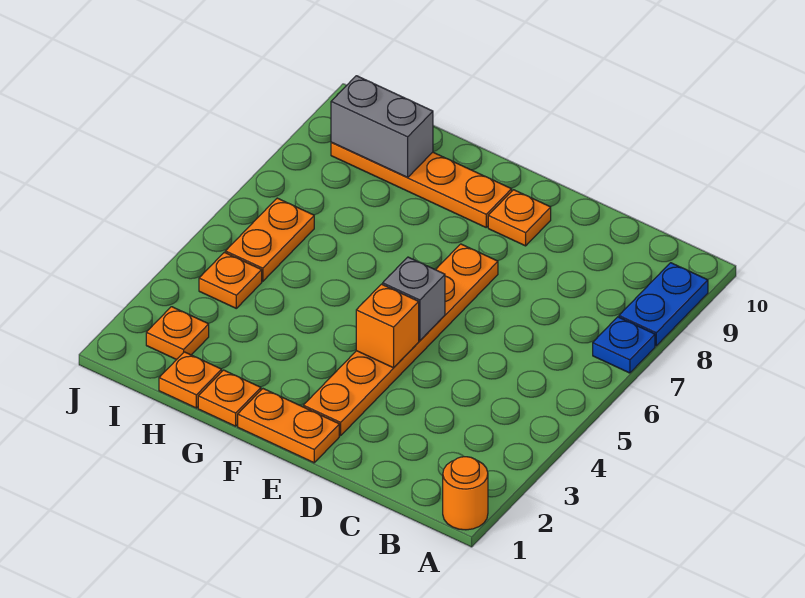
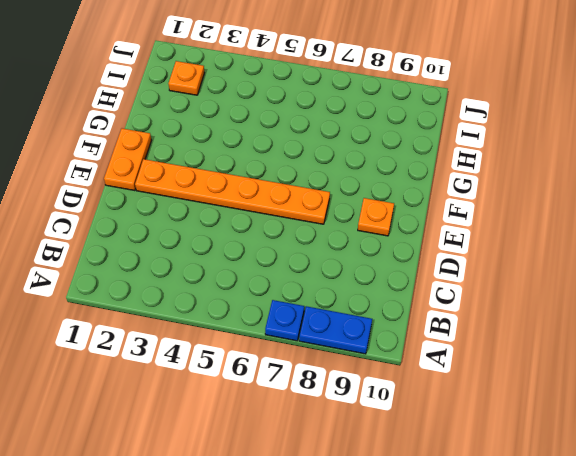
none -> orange round brick A1 level 1
none -> orange plate F9:I9 level 1
none -> orange plate G1 level 1

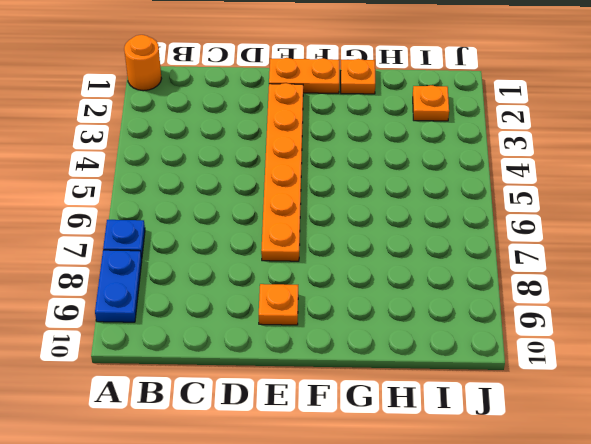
none -> orange plate F9:I9 level 1
none -> orange plate H1 level 1
none -> orange plate I4 level 1

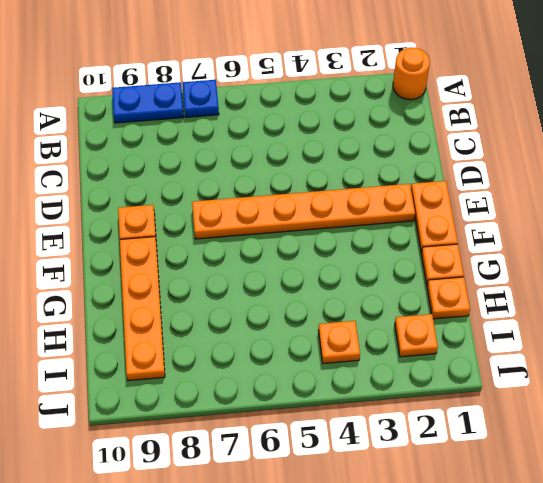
none -> orange plate I5:I6 level 1
none -> orange brick E4 level 2
none -> grey brick E5 level 2

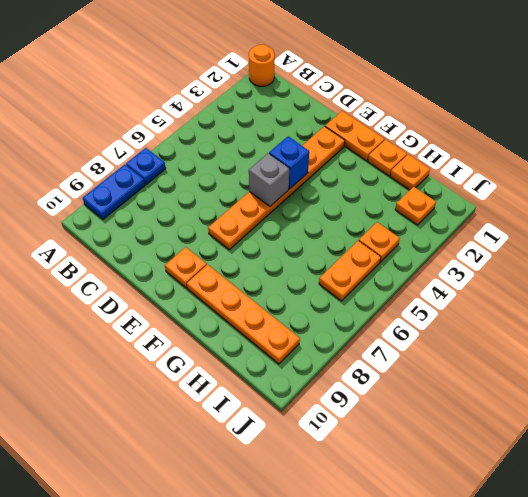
blue brick E4 level 2 -> orange brick E4 level 2
none -> grey brick H9:I9 level 2

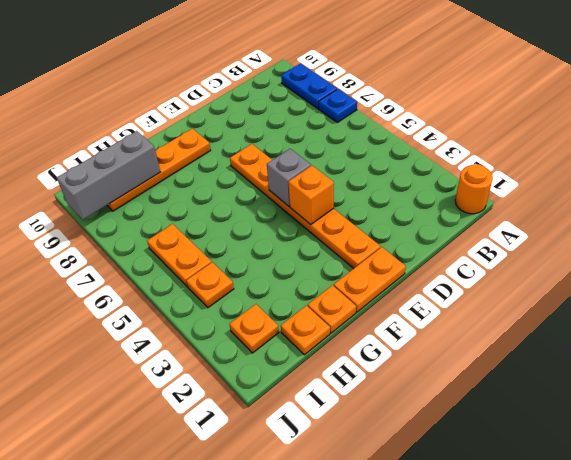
grey brick H9:J9 level 2 -> grey brick H9:I9 level 2
none -> orange plate E9 level 1

